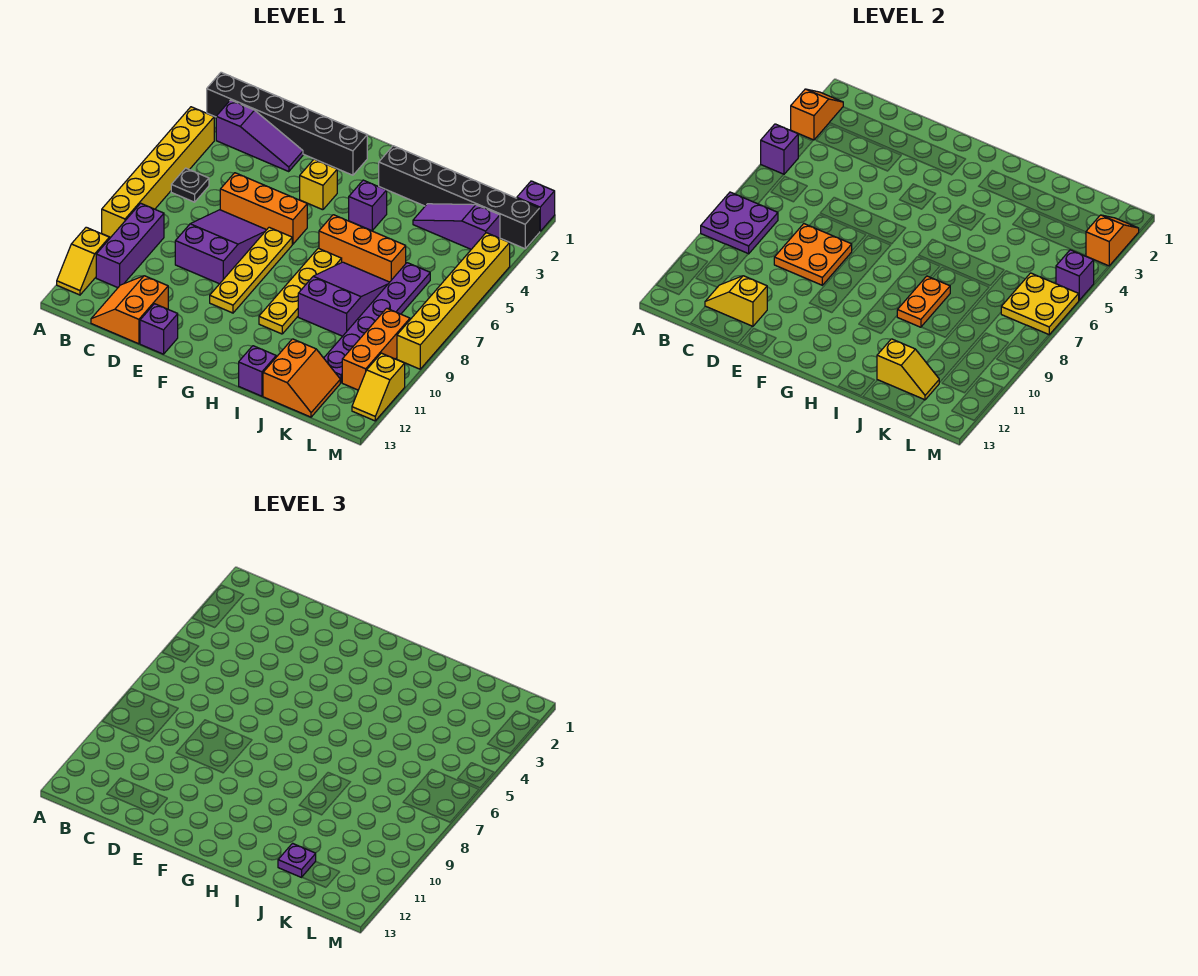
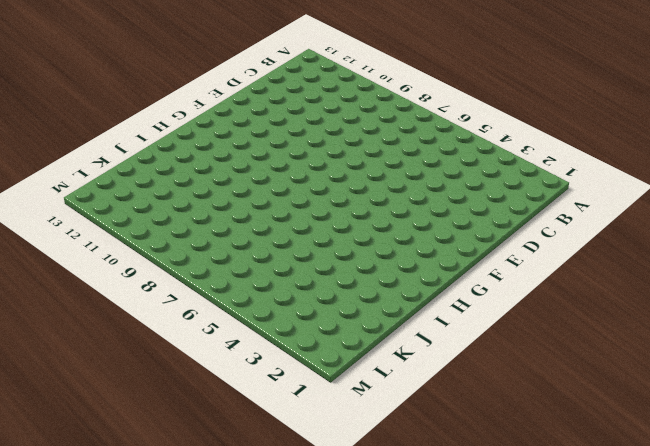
none -> black brick A2:F2 level 1
none -> yellow brick A4:A9 level 1
none -> yellow slope A11:A12 level 1 top 11
none -> purple slope B3:D3 level 1 top B

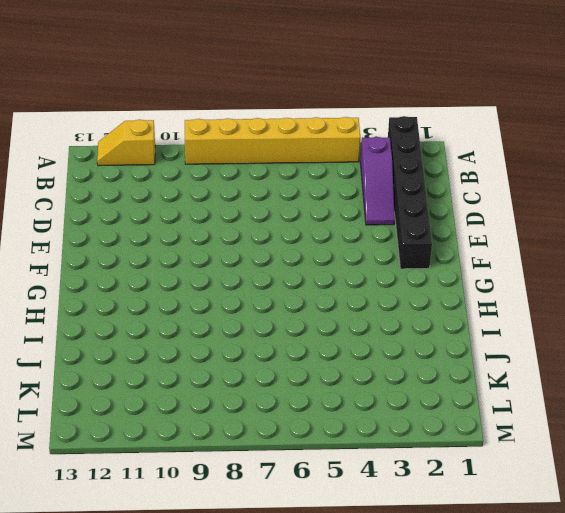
none -> black plate B6 level 1
none -> purple brick B9:B11 level 1
none -> orange slope C12:D13 level 1 top D
none -> orange brick D6:F6 level 1

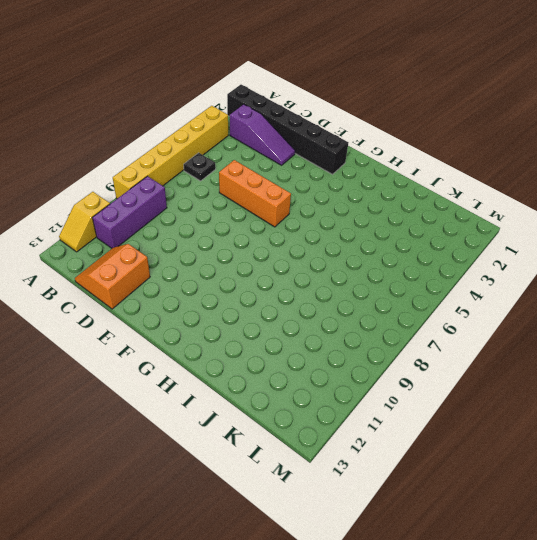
none -> purple slope D7:E9 level 1 top 9
none -> purple brick E13 level 1
none -> yellow brick F4 level 1
none -> yellow plate F7:F10 level 1

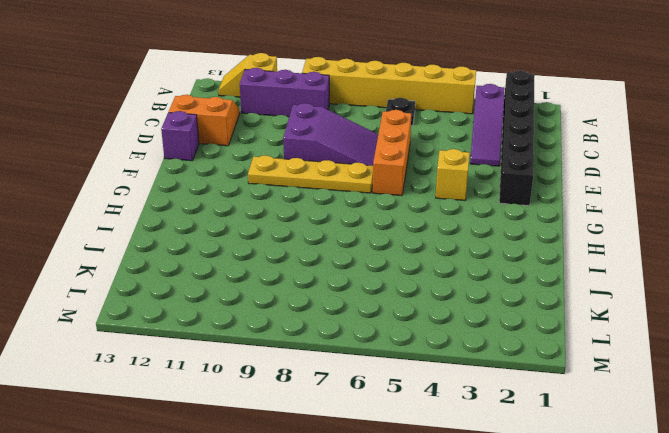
none -> black brick H2:M2 level 1
none -> purple brick H4 level 1
none -> orange brick H6:J6 level 1
none -> yellow plate H7:H10 level 1

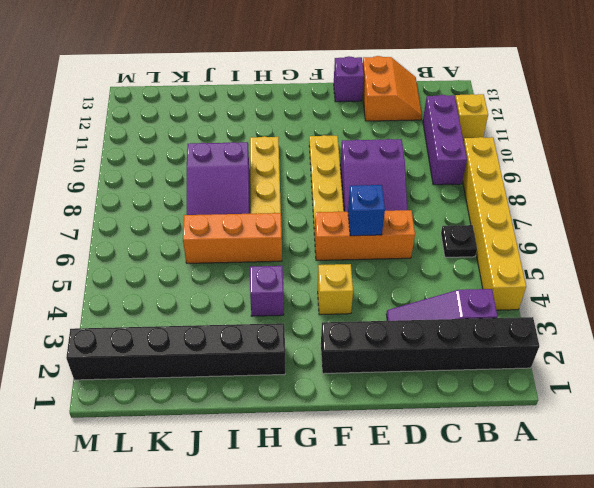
blue brick E6 level 2 -> none
none -> purple brick I13 level 1
none -> purple slope J3:L3 level 1 top L
none -> orange slope J12:K13 level 1 top J
none -> purple plate K6:K11 level 1

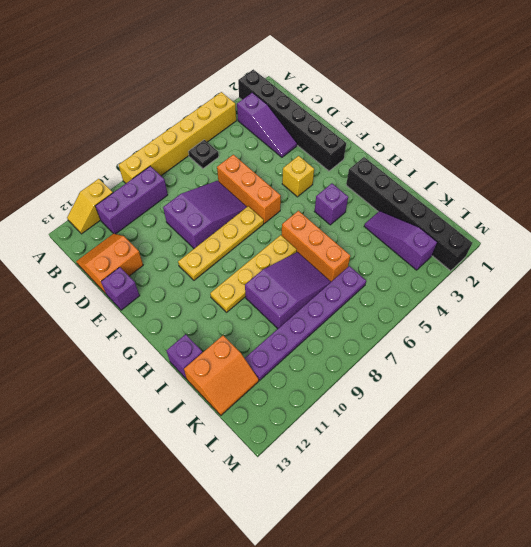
none -> orange brick L9:L11 level 1
none -> purple brick M1 level 1
none -> yellow brick M4:M9 level 1
none -> yellow slope M11:M12 level 1 top 11

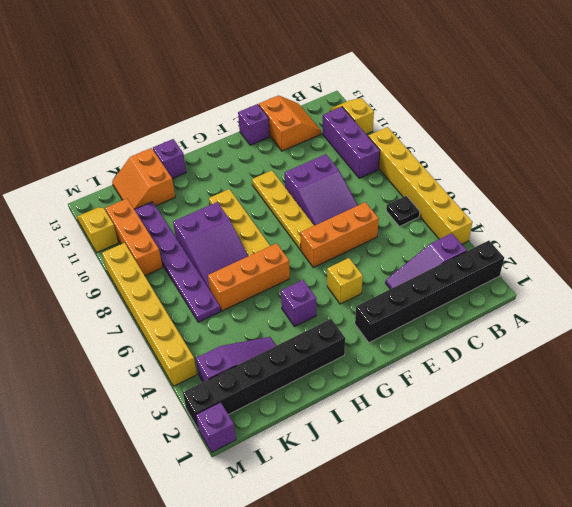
none -> orange slope A2:A3 level 2 top 3
none -> purple brick A5 level 2
none -> purple plate A8:B9 level 2
none -> yellow slope C12:D12 level 2 top D

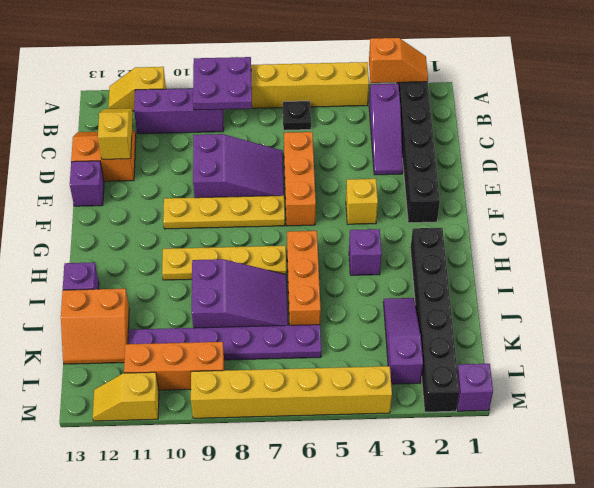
none -> purple brick A5 level 2
none -> orange plate D8:E9 level 2
none -> orange plate I8:I9 level 2
none -> yellow slope J12:K12 level 2 top J

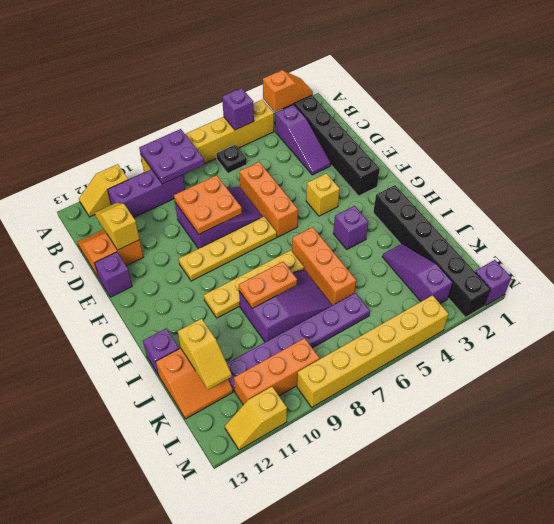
none -> yellow plate L6:M7 level 2
none -> orange slope M2:M3 level 2 top 3
none -> purple brick M5 level 2
none -> purple plate J12 level 3

